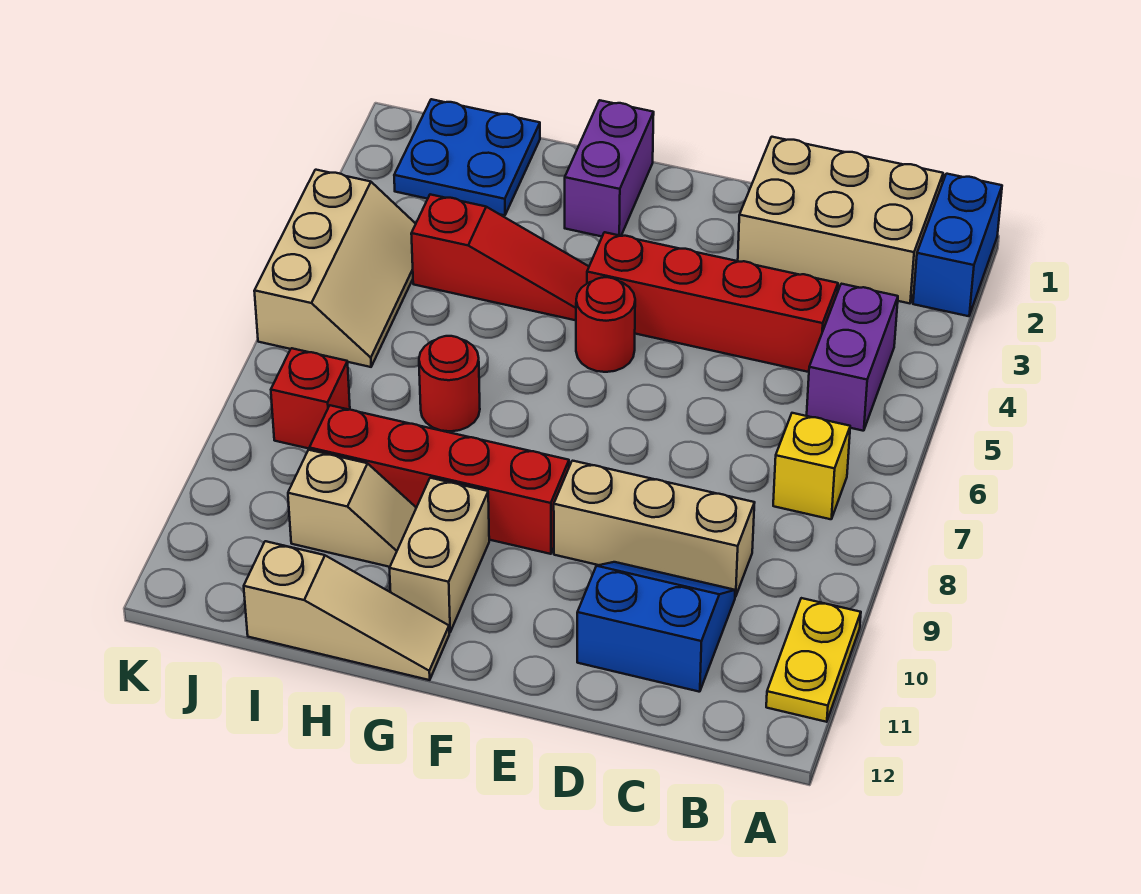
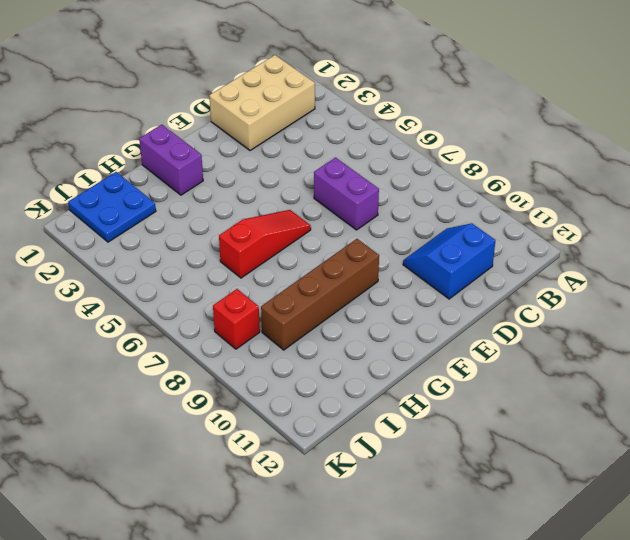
purple brick D6:D7 level 1 -> purple brick B4:B5 level 1
red slope F6:H6 level 1 top H -> red slope G4:I4 level 1 top I
brown brick F9:I9 level 1 -> red brick F9:I9 level 1
none -> blue brick A1:A2 level 1
none -> yellow plate A10:A11 level 1
none -> yellow brick B7 level 1

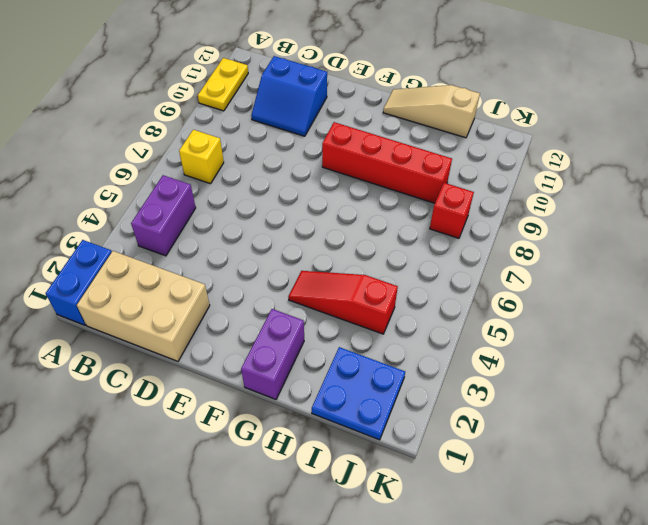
none -> red brick C4:F4 level 1
none -> tan brick C9:E9 level 1
none -> red round brick F5 level 1

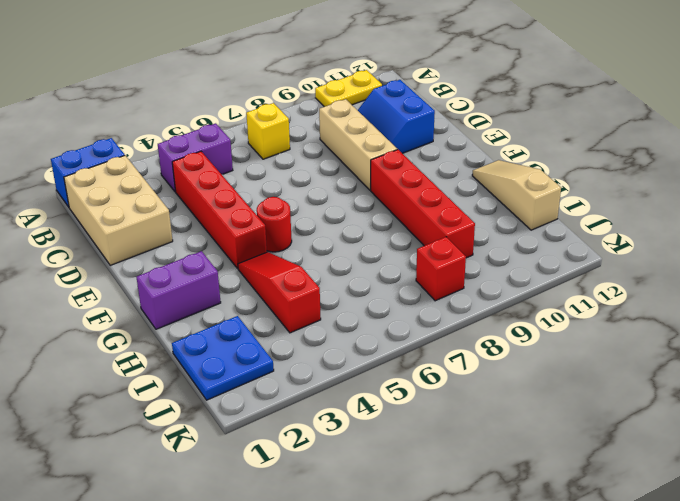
none -> tan brick G10:G11 level 1
none -> red round brick H7 level 1
none -> tan slope H10:I10 level 1 top I

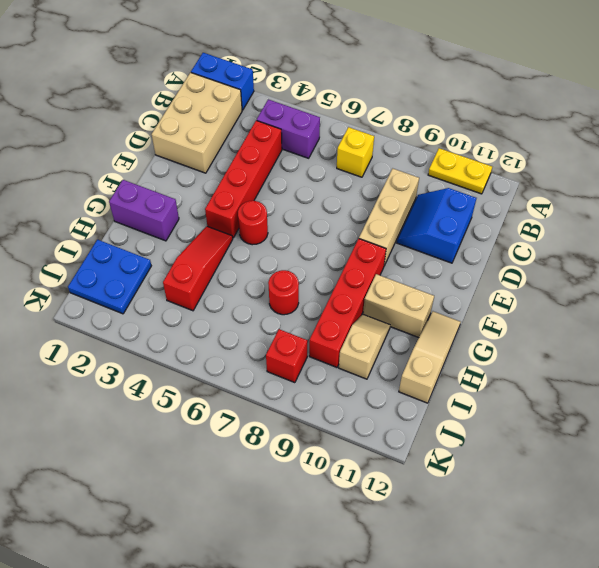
none -> tan slope J4:K6 level 1 top K

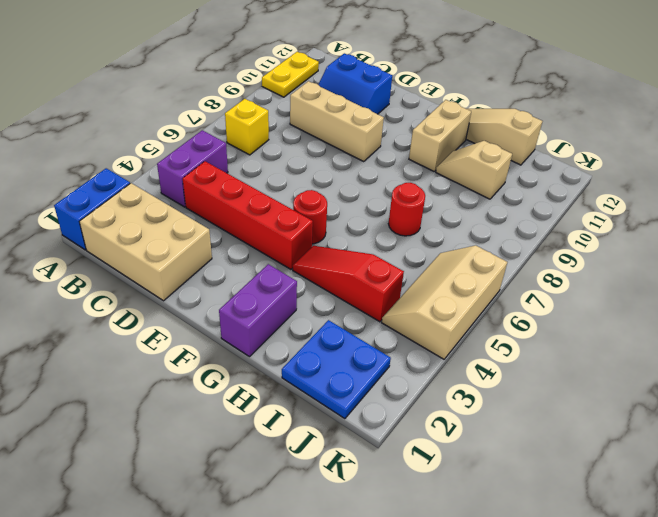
none -> red brick F9:I9 level 1
none -> red brick J8 level 1

